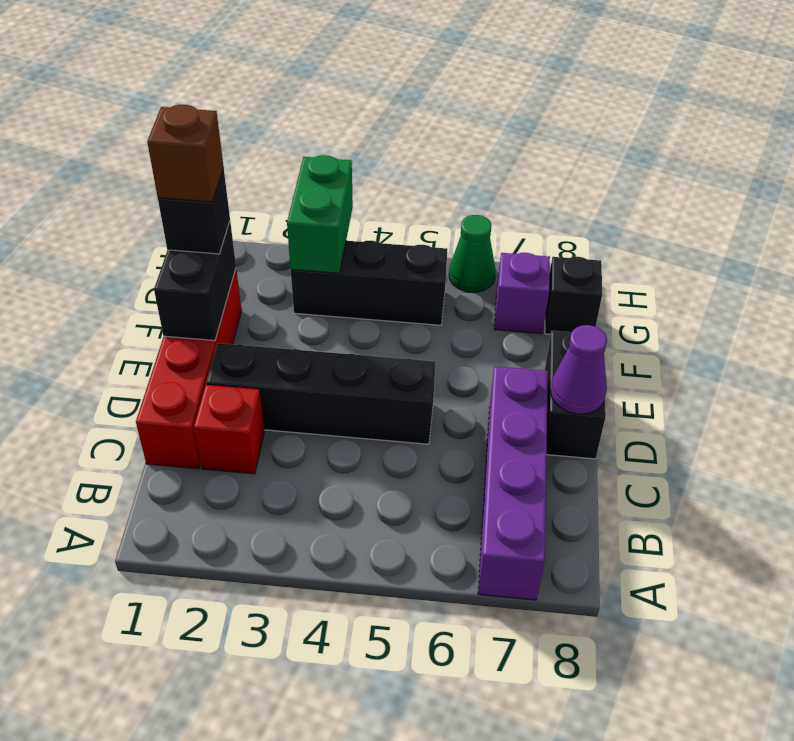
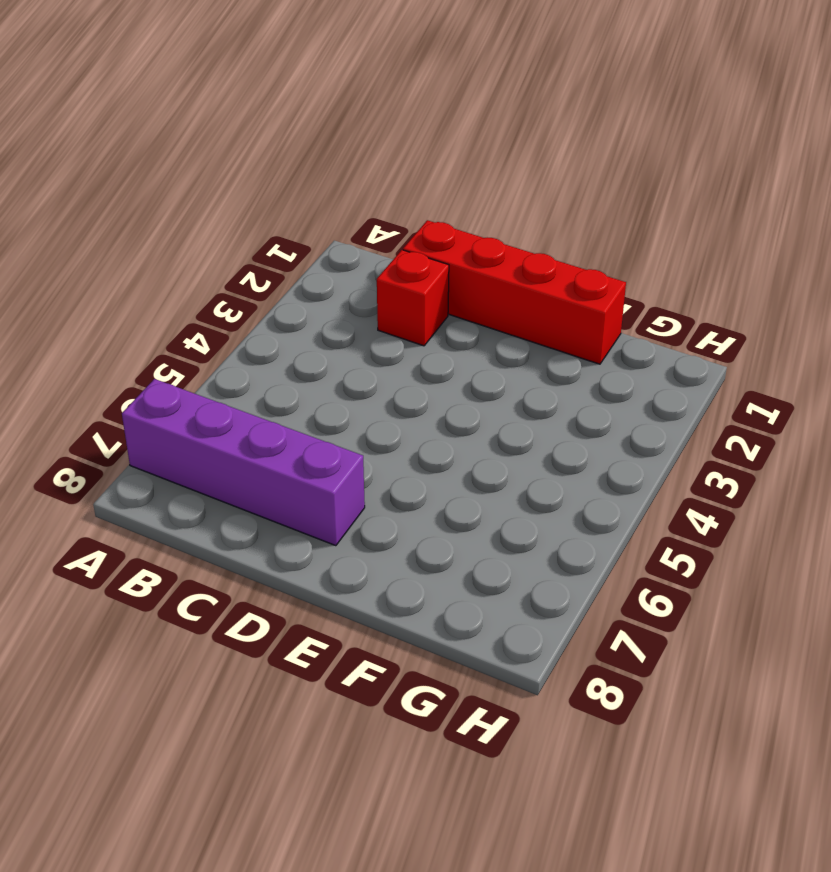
none -> black brick D2:D5 level 1
none -> black brick D8:E8 level 1
none -> black brick G3:G5 level 1

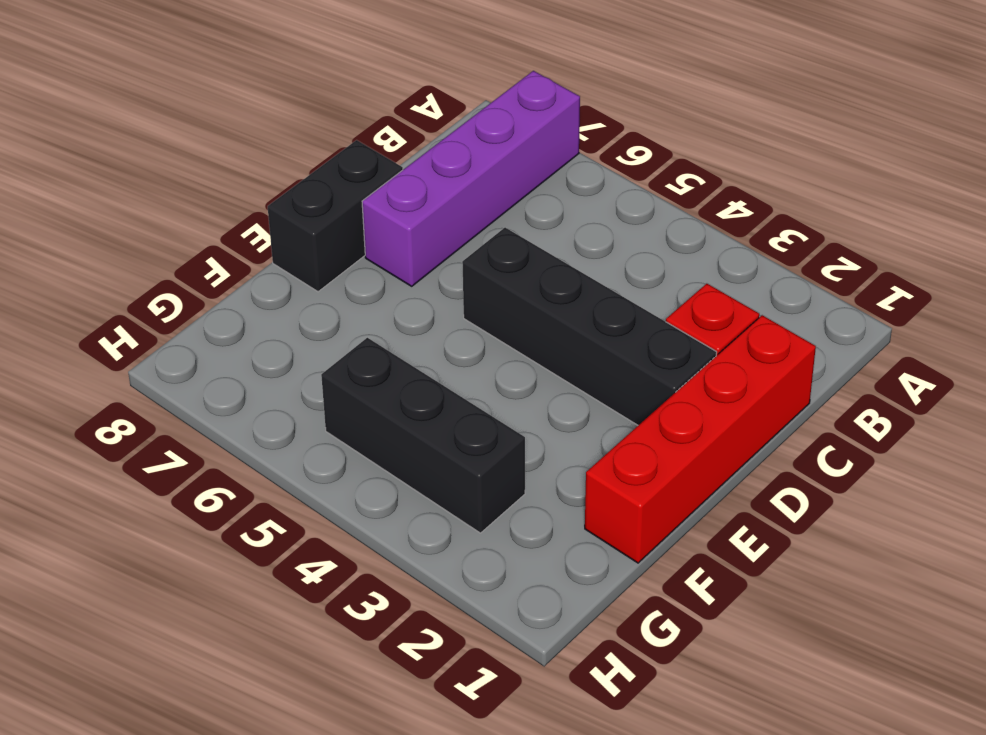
none -> purple brick G7 level 1
none -> black brick G8 level 1
none -> green cone H6 level 1

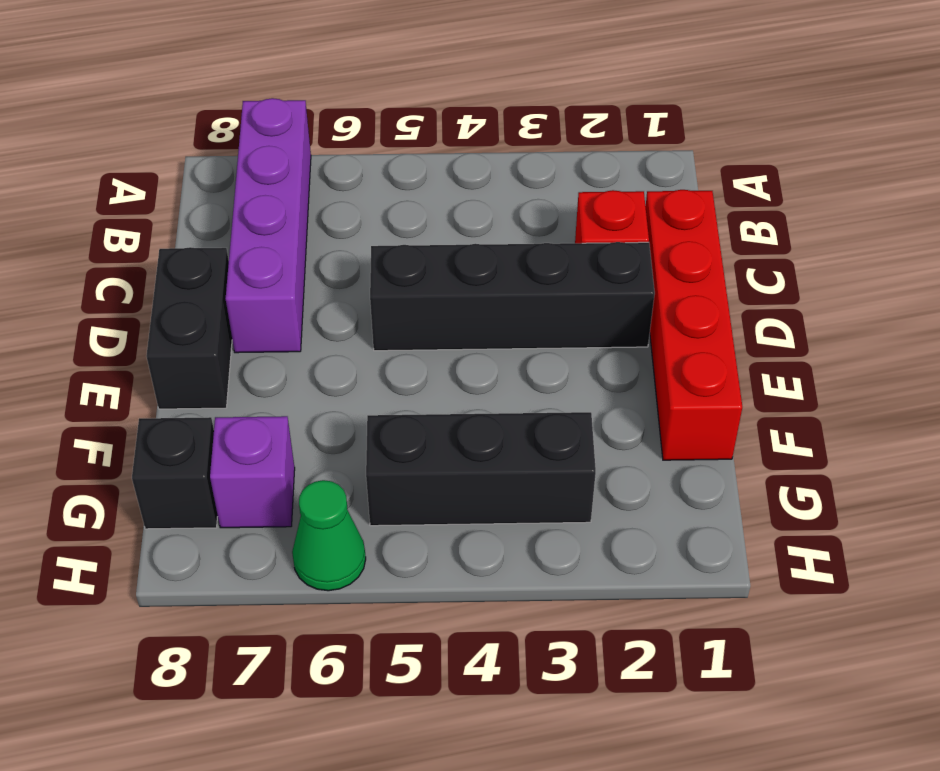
none -> purple cone D8 level 2
none -> black brick E1:F1 level 2
none -> green brick G3:H3 level 2

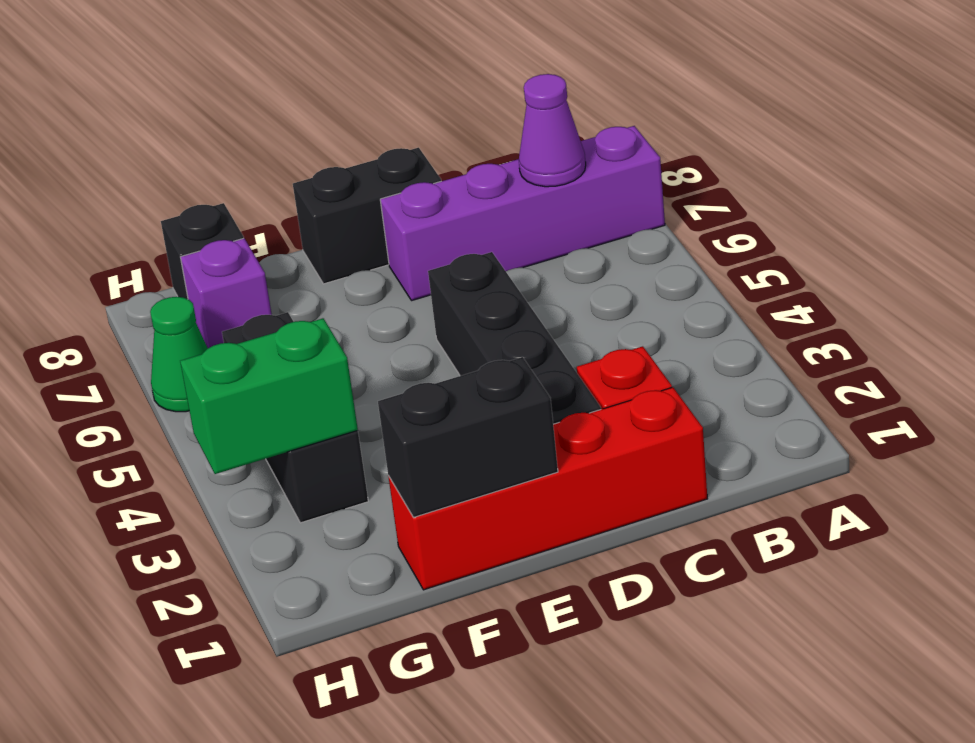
purple cone B7 level 2 -> purple cone D8 level 2
none -> black brick F1 level 3
none -> brown brick F1 level 4

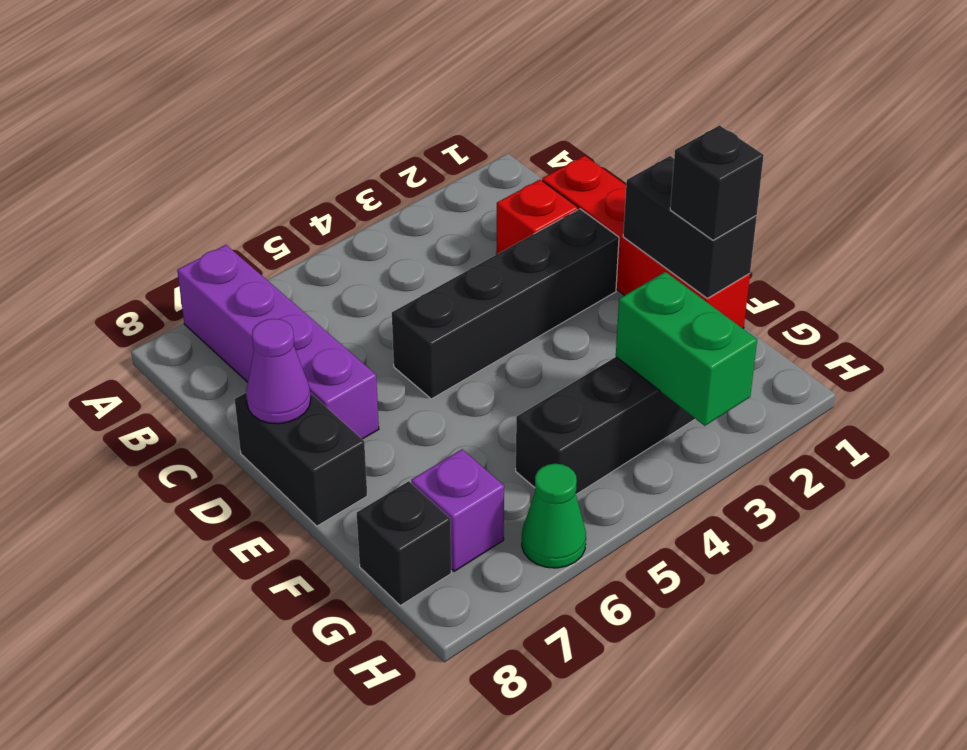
none -> brown brick F1 level 4

